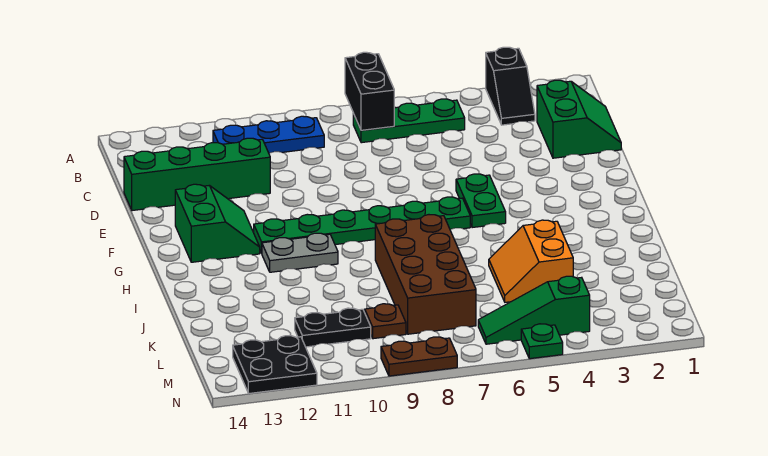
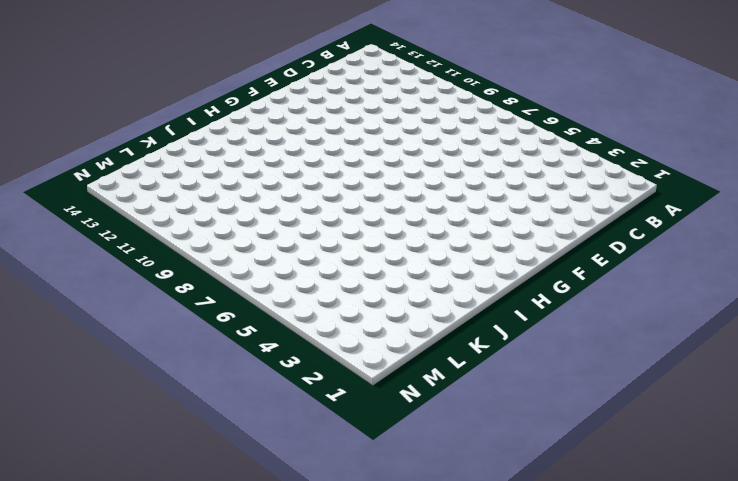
none -> black slope A3:B3 level 1 top A
none -> green plate B5:B7 level 1
none -> blue plate B9:B11 level 1

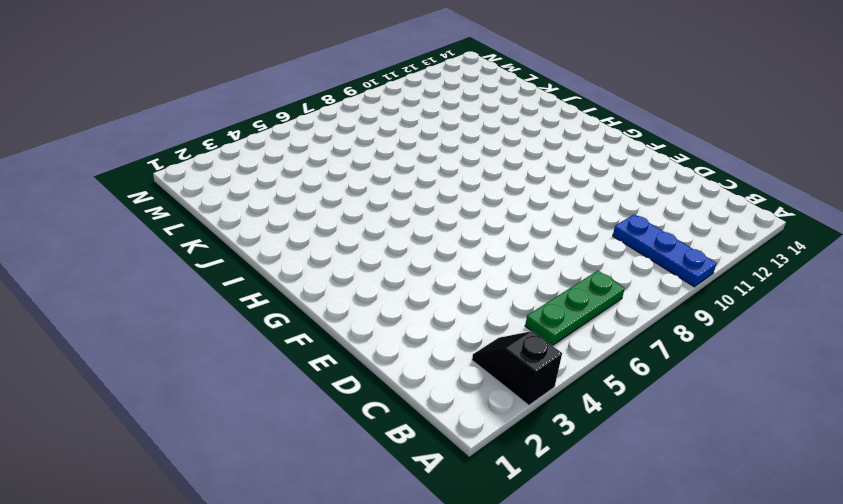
blue plate A10:C10 level 1 -> blue plate B9:B11 level 1
none -> green slope C1:D2 level 1 top 2
none -> green brick D11:D14 level 1
none -> green plate F5:G5 level 1

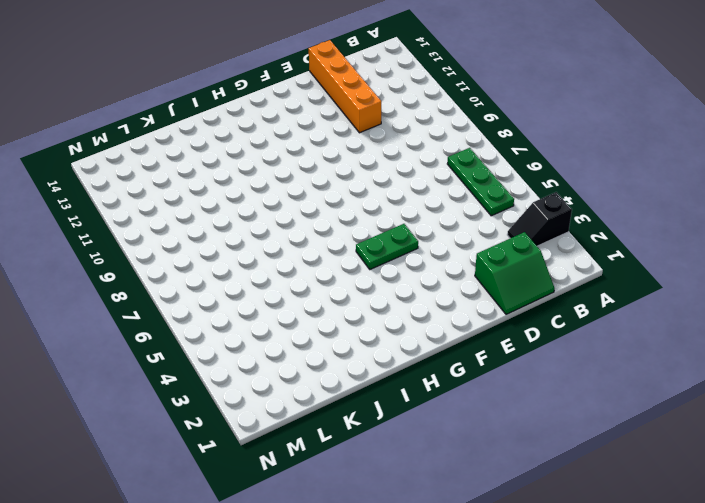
orange brick D11:D14 level 1 -> green brick D11:D14 level 1
none -> blue plate B9:B11 level 1
none -> green slope F12:G13 level 1 top 13
none -> green plate G6:G11 level 1

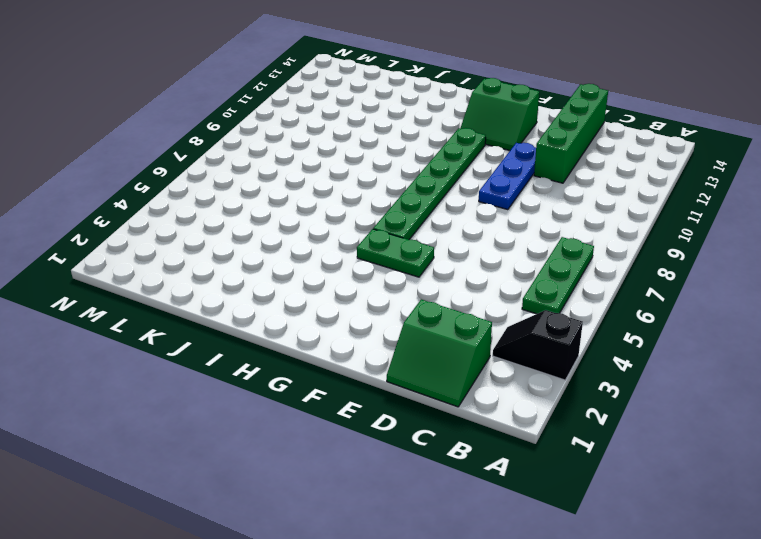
blue plate E9:E11 level 1 -> blue plate B9:B11 level 1
none -> grey plate H10:H11 level 1
none -> brown brick I7:L8 level 1
none -> orange slope J4:K5 level 1 top 4

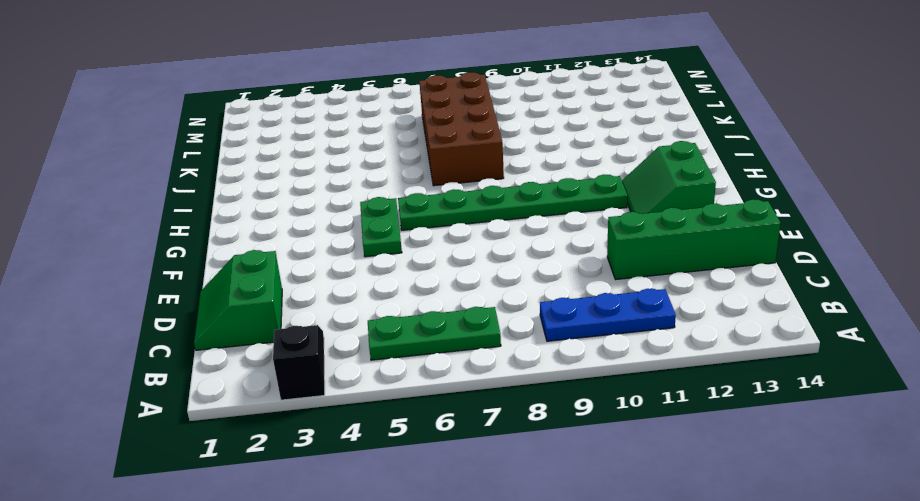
none -> grey plate H10:H11 level 1
none -> orange slope J4:K5 level 1 top 4
none -> brown plate L9 level 1

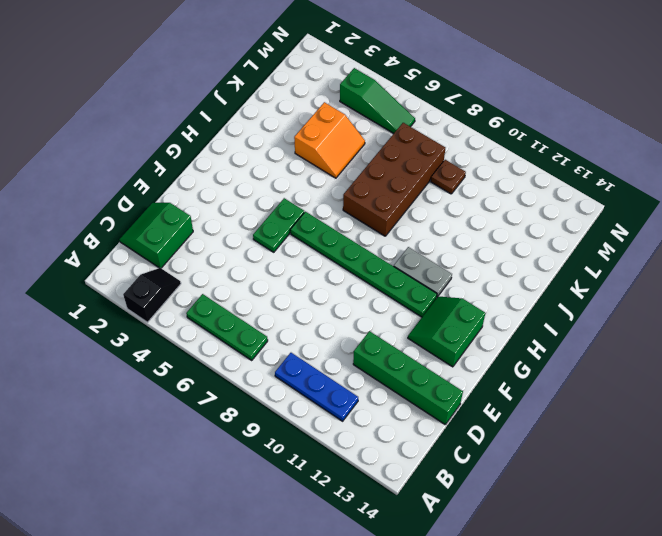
none -> black plate L10:L11 level 1
none -> black plate M12:N13 level 1
none -> green plate N5 level 1

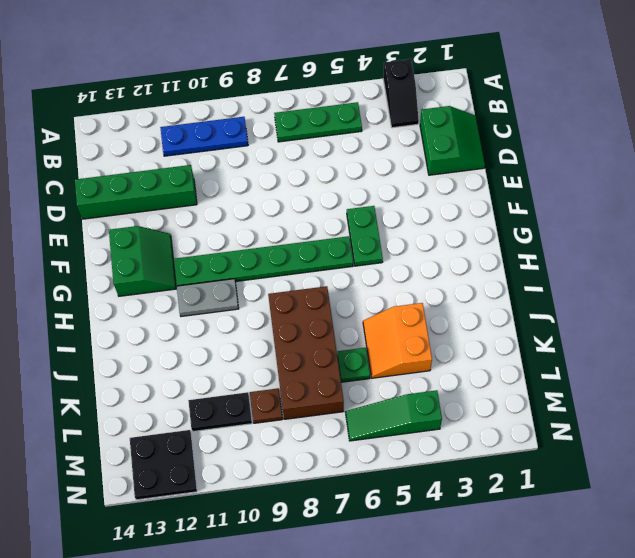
green plate K6 level 1 -> green plate N5 level 1
none -> brown plate N8:N9 level 1
none -> black brick A7:B7 level 2

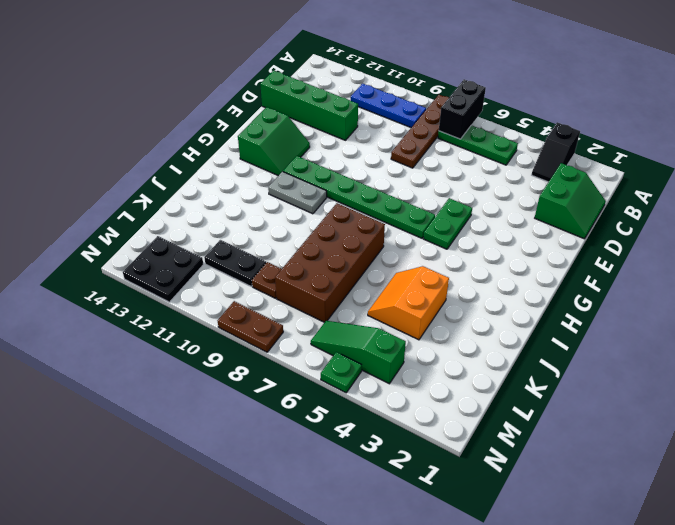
brown plate A8:D8 level 1 -> none

